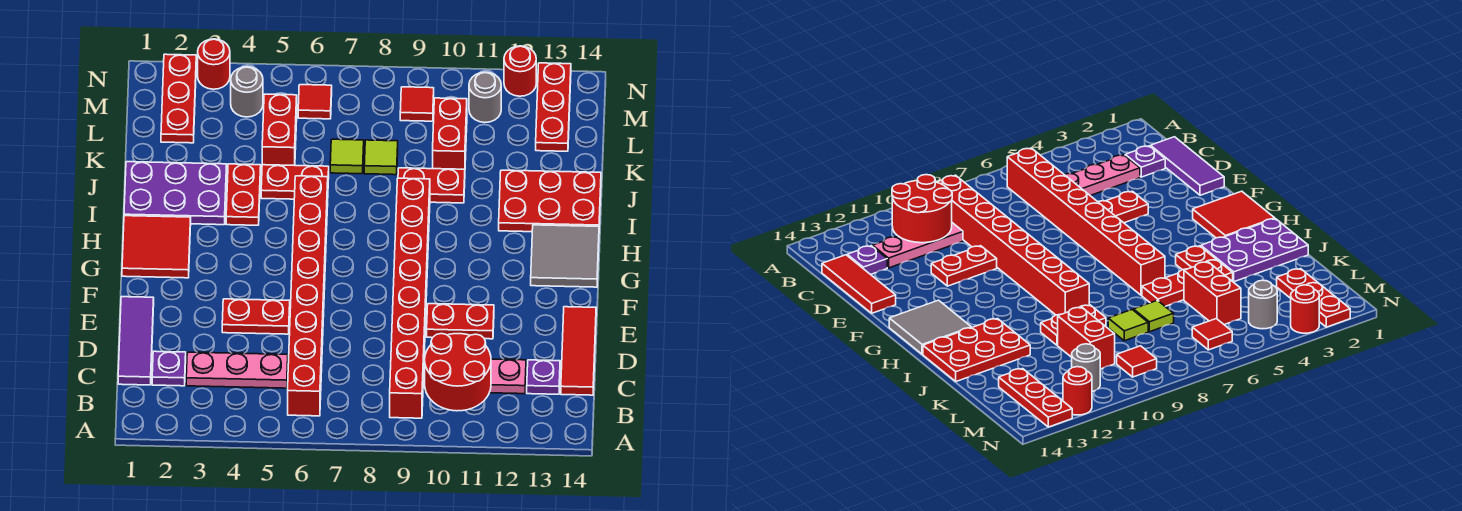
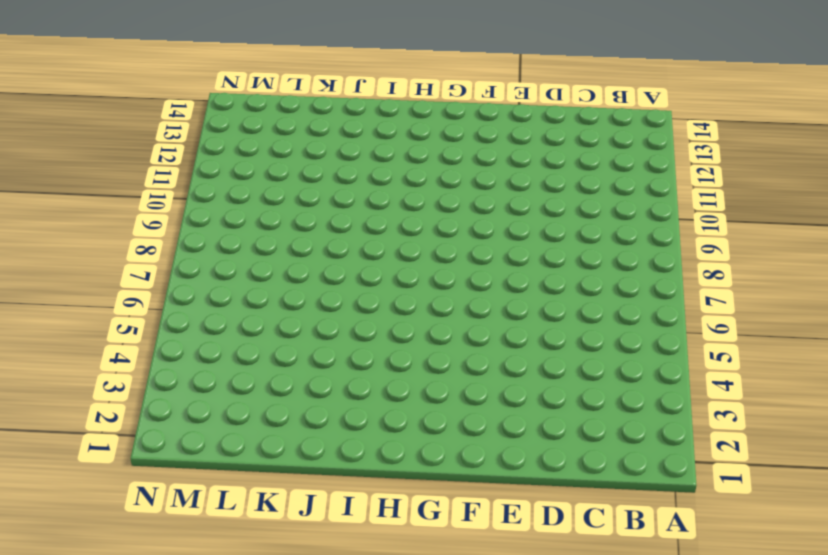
none -> red brick B6:I6 level 1
none -> red brick B9:I9 level 1
none -> purple tile C1:E1 level 1
none -> purple plate C2 level 1

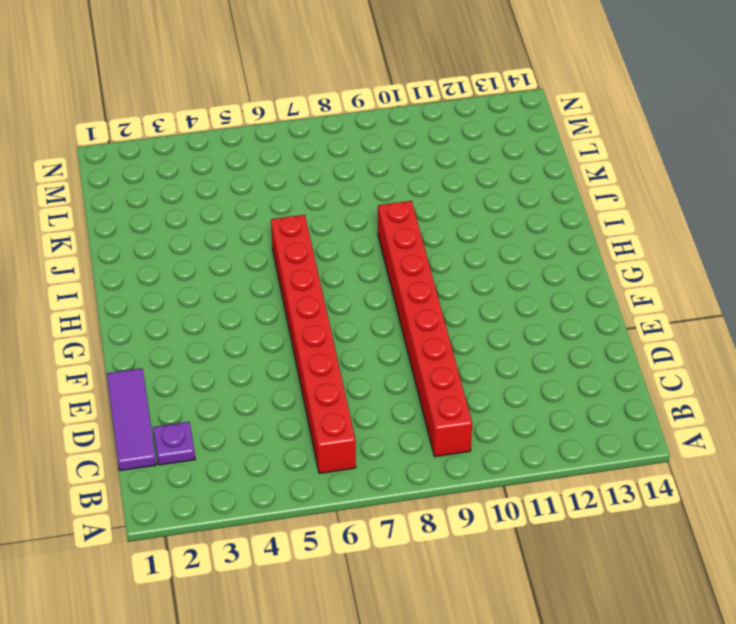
none -> pink plate C3:C5 level 1
none -> pink plate C10:C12 level 1
none -> purple plate C13 level 1
none -> red tile C14:E14 level 1

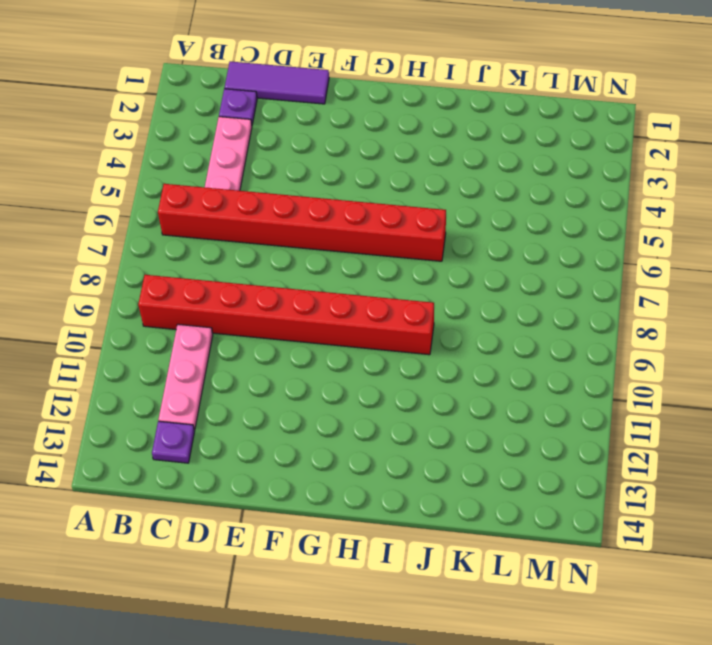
none -> red tile C14:E14 level 1
none -> red plate E4:E5 level 1
none -> red plate E10:E11 level 1
none -> red tile G1:H2 level 1

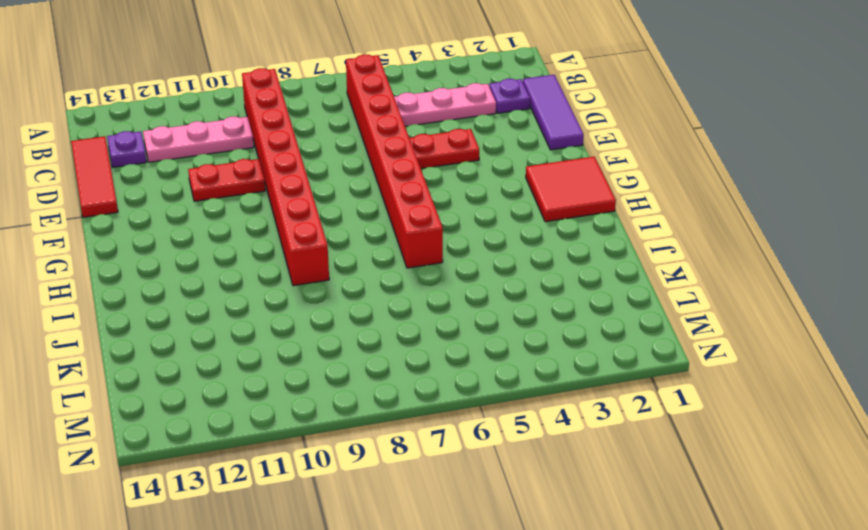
none -> grey tile G13:H14 level 1
none -> purple plate I1:J3 level 1
none -> red plate I4:J4 level 1
none -> red plate I12:J14 level 1

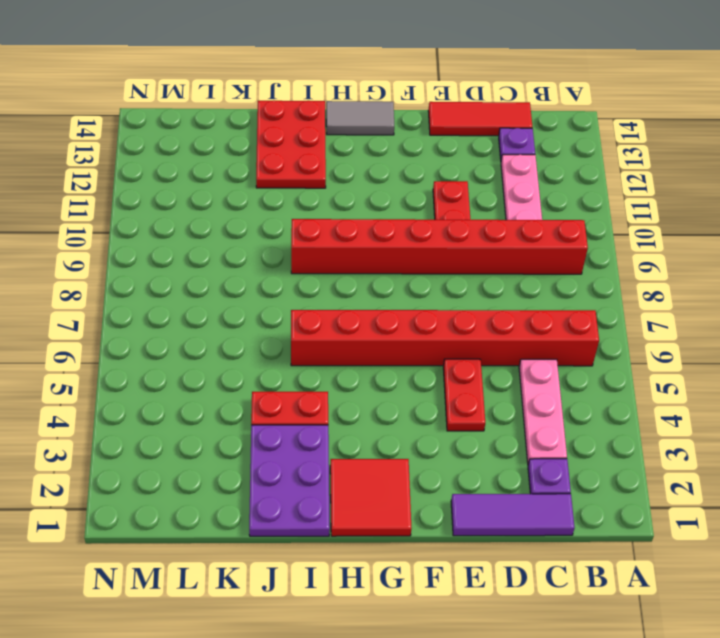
grey tile G14:H14 level 1 -> grey tile G13:H14 level 1
none -> red plate J5:J6 level 1
none -> red plate J9:J10 level 1
none -> red brick K5:L5 level 1
none -> lime tile K7 level 1

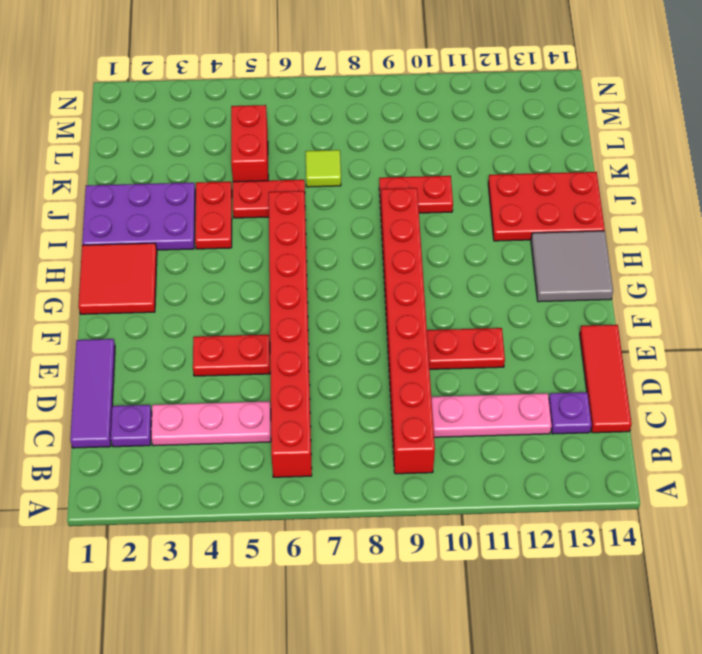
none -> lime tile K8 level 1
none -> red brick K10:L10 level 1
none -> red plate L2:N2 level 1
none -> red plate L13:N13 level 1

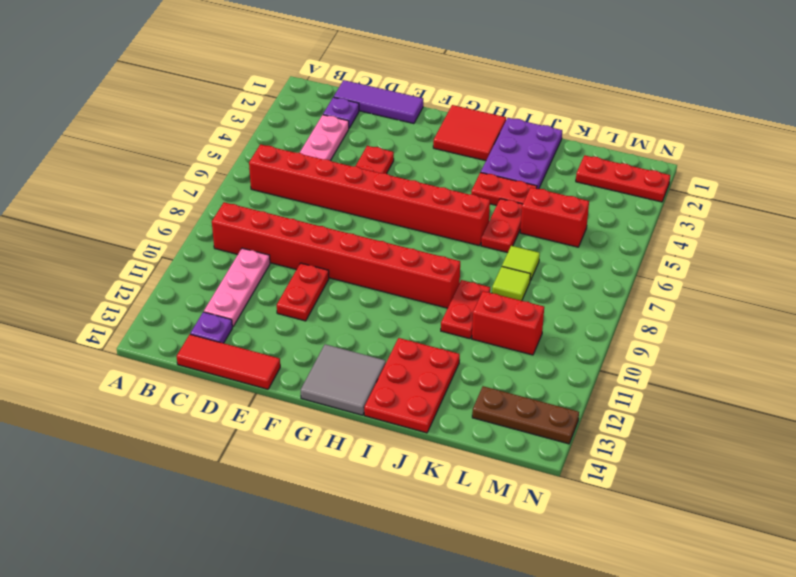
brown plate L13:N13 level 1 -> red plate L13:N13 level 1
none -> grey round brick M4 level 1
none -> red tile M6 level 1
none -> red tile M9 level 1
none -> grey round brick M11 level 1

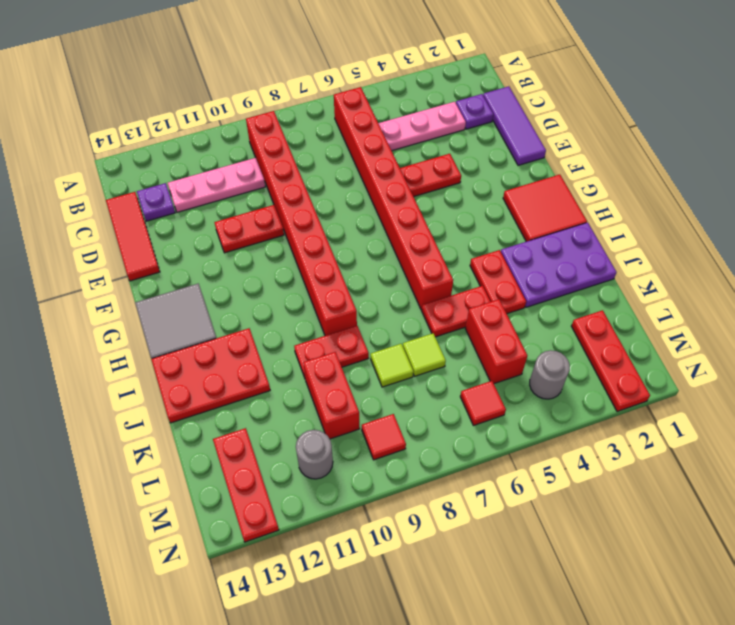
none -> red round brick N3 level 1
none -> red round brick N12 level 1
none -> red round brick B10:C11 level 2

